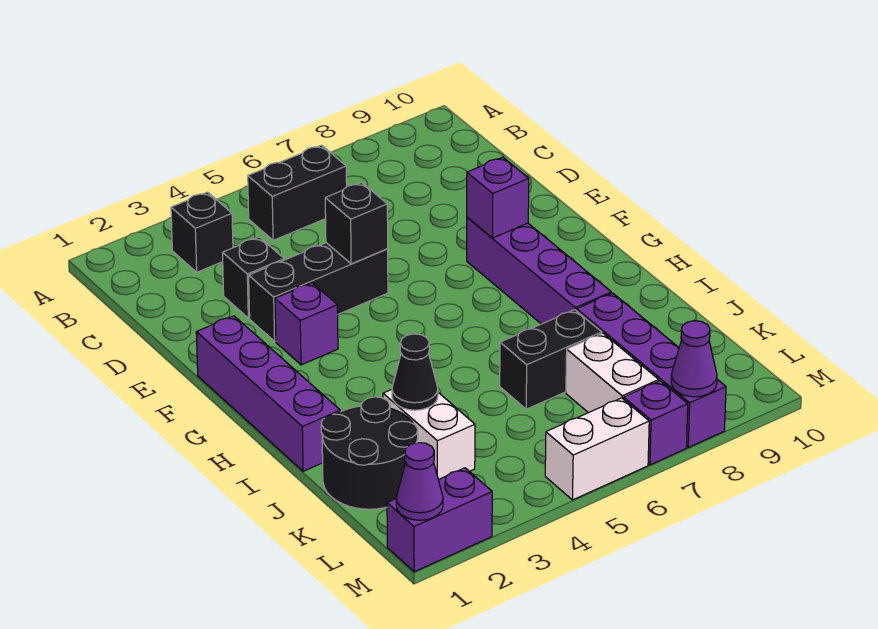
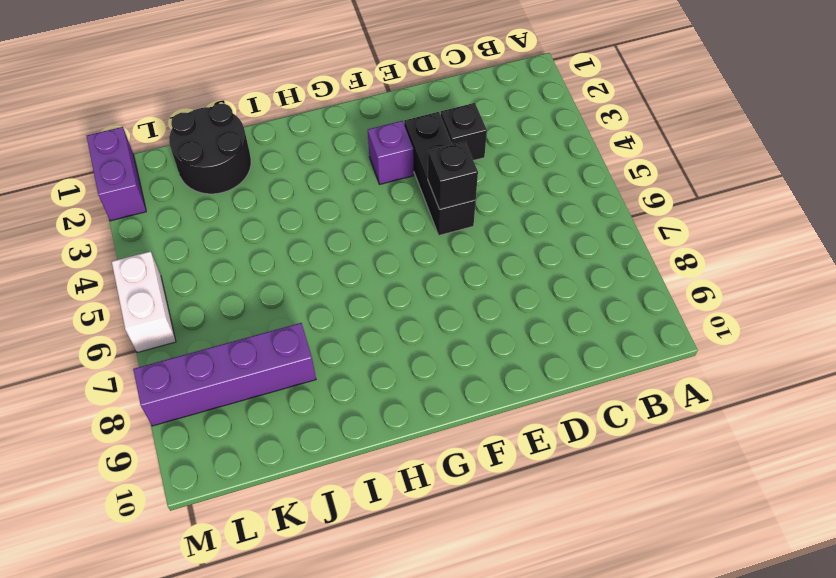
none -> black brick B3 level 1
none -> black brick B5:B6 level 1
none -> purple brick F1:I1 level 1

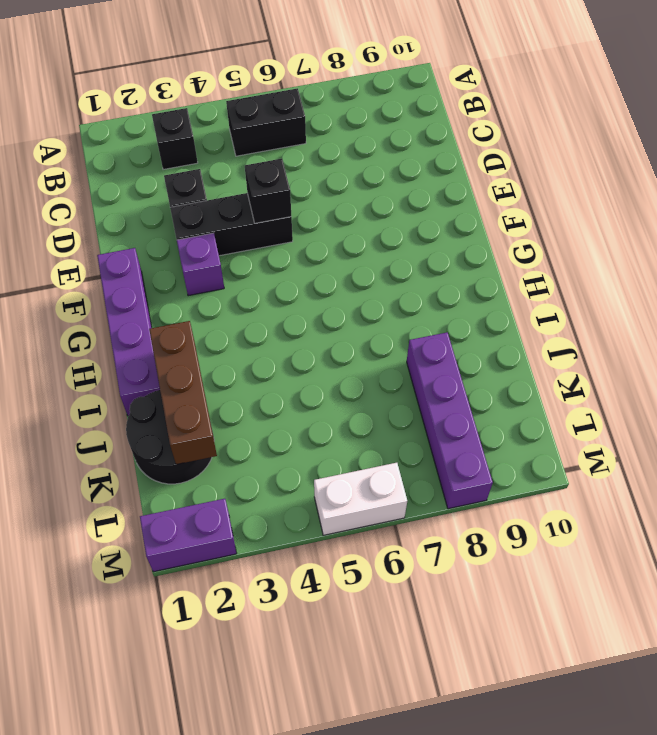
brown brick I2:K2 level 2 -> none
none -> purple brick F8:I8 level 1
none -> white brick J3:K3 level 1
none -> black brick J6:J7 level 1

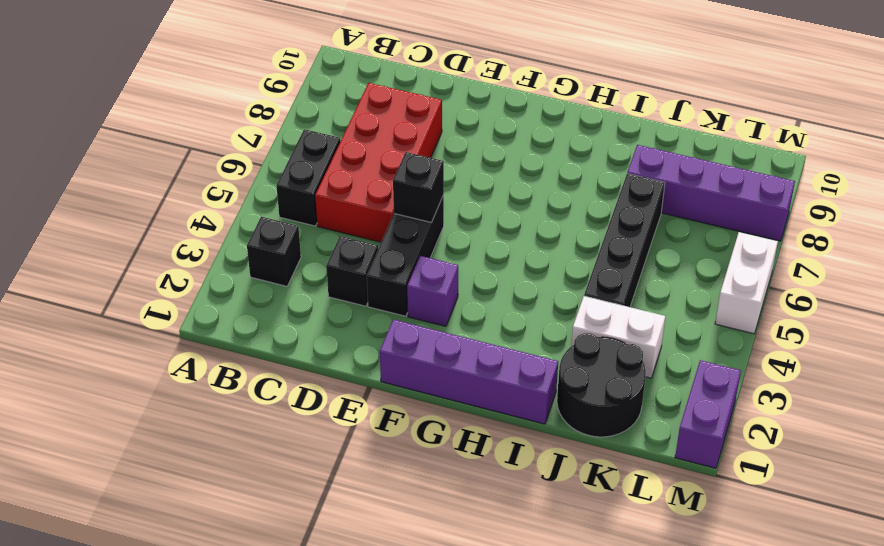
red brick C5:D8 level 1 -> none
black brick J4:J7 level 1 -> black brick J6:J7 level 1
none -> purple brick F8:I8 level 1
none -> white brick K7:L7 level 1
none -> purple brick M7 level 1

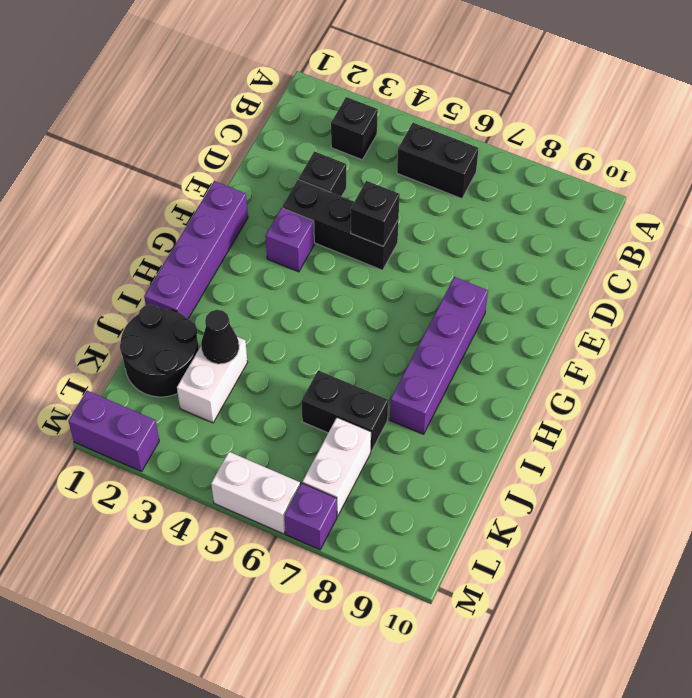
none -> purple brick J8:M8 level 1
none -> purple brick F8 level 2
none -> purple cone M1 level 2

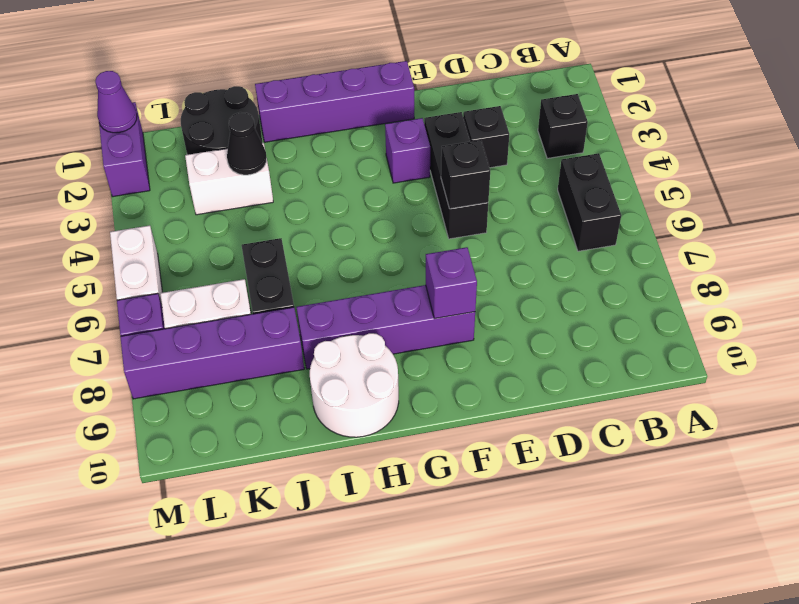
white round brick H9:I10 level 1 -> none
none -> purple cone M8 level 2

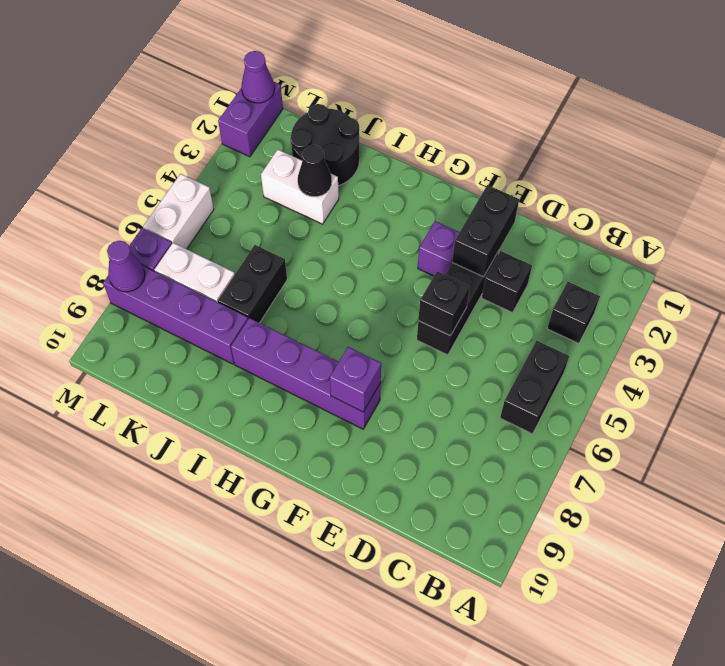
black brick E2:E3 level 2 -> none
none -> purple brick F1:I1 level 1

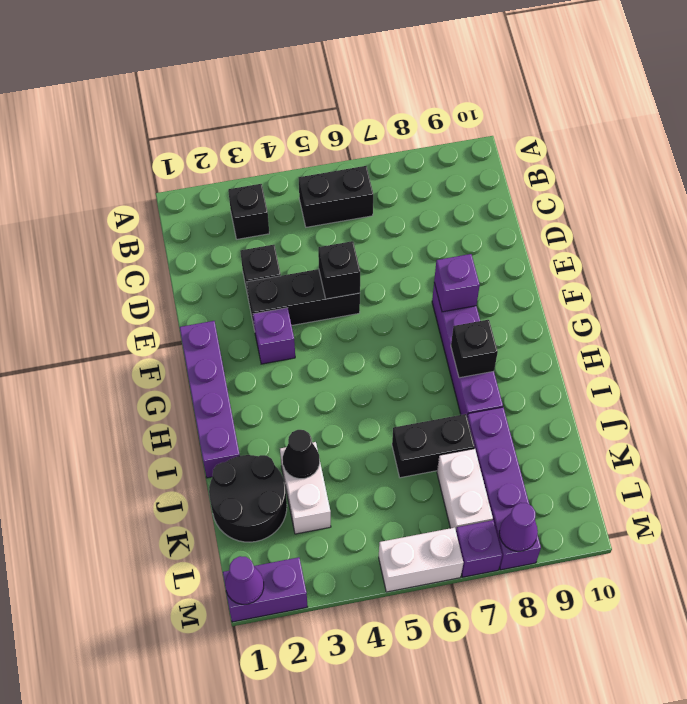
black brick H8 level 2 -> none

